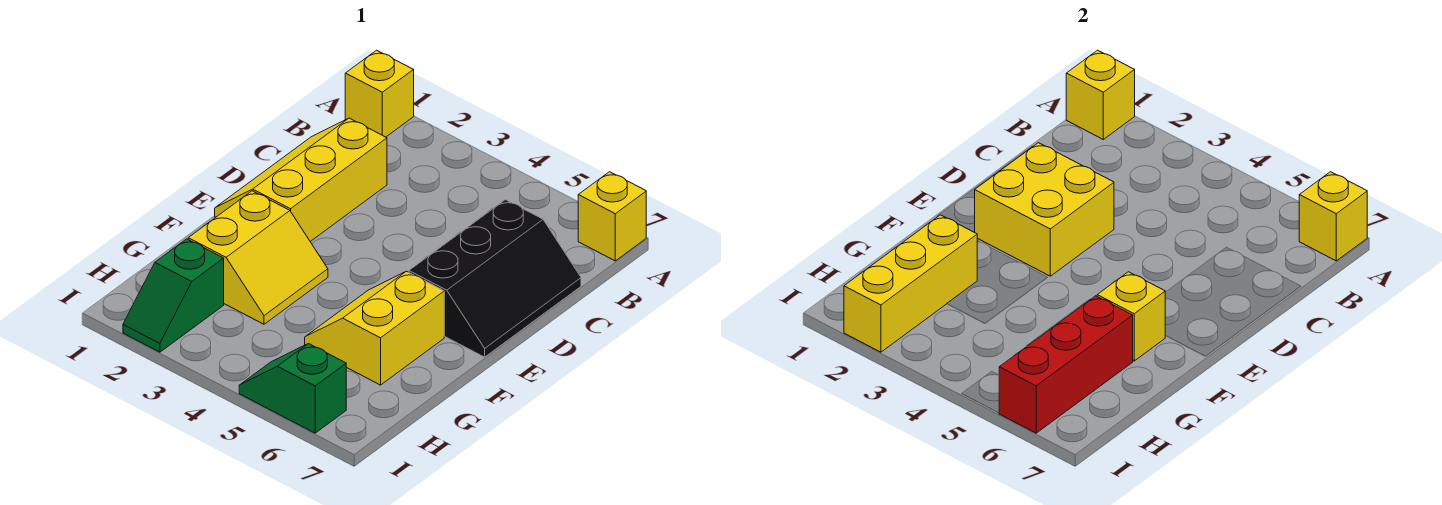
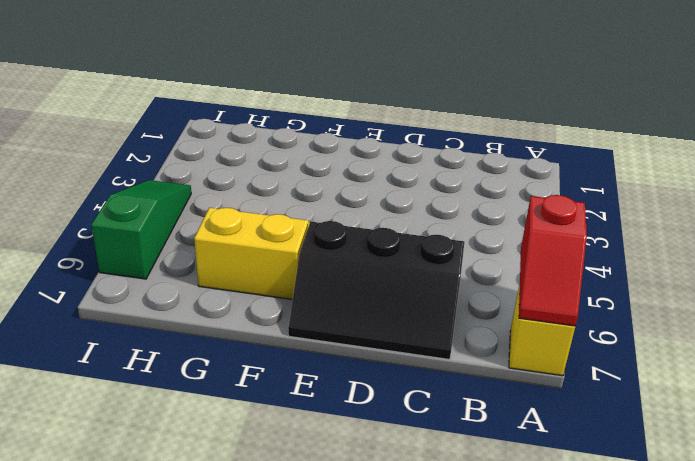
red slope A6:A7 level 2 top 6 -> yellow brick A7 level 2
green slope I4:I6 level 1 top 6 -> green slope I5:I6 level 1 top 6
none -> yellow brick A1 level 1
none -> yellow slope C1:E2 level 1 top 2
none -> yellow slope F2:G3 level 1 top 2

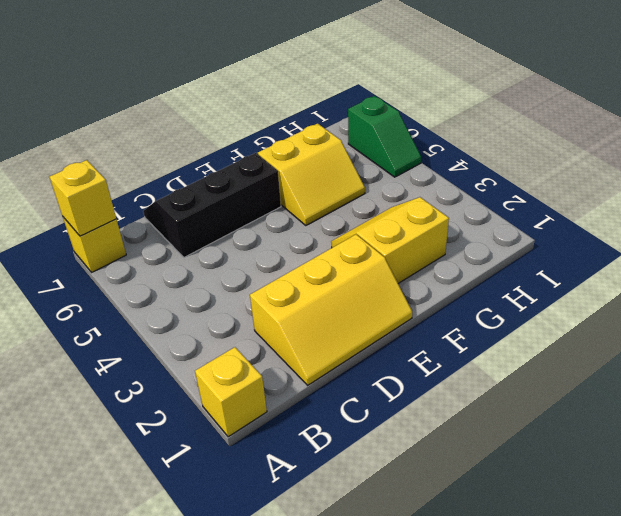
none -> green slope H2:I2 level 1 top H
none -> yellow brick A1 level 2
none -> yellow brick D2:E3 level 2

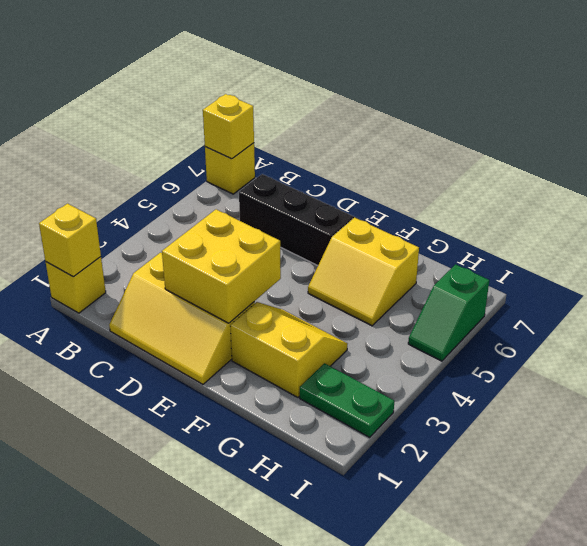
green plate H2:I2 level 1 -> green slope H2:I2 level 1 top H
none -> yellow brick F6 level 2
none -> yellow brick G2:I2 level 2
none -> red brick G6:I6 level 2

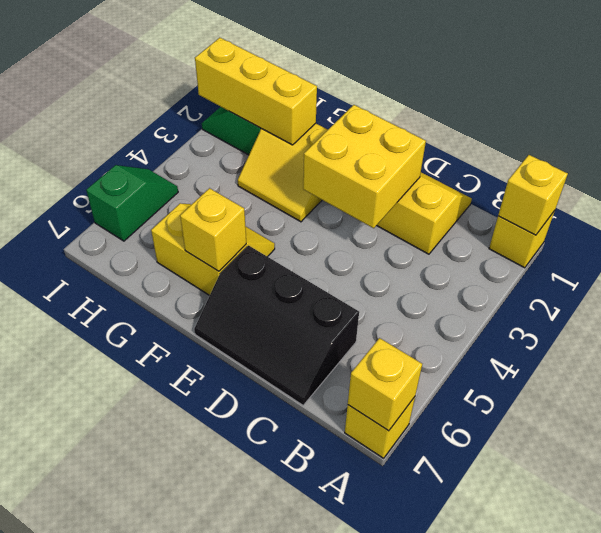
none -> red brick G6:I6 level 2

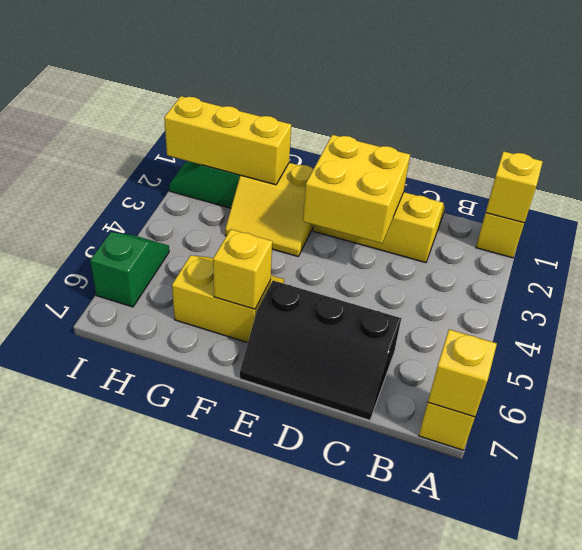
none -> red brick G6:I6 level 2

